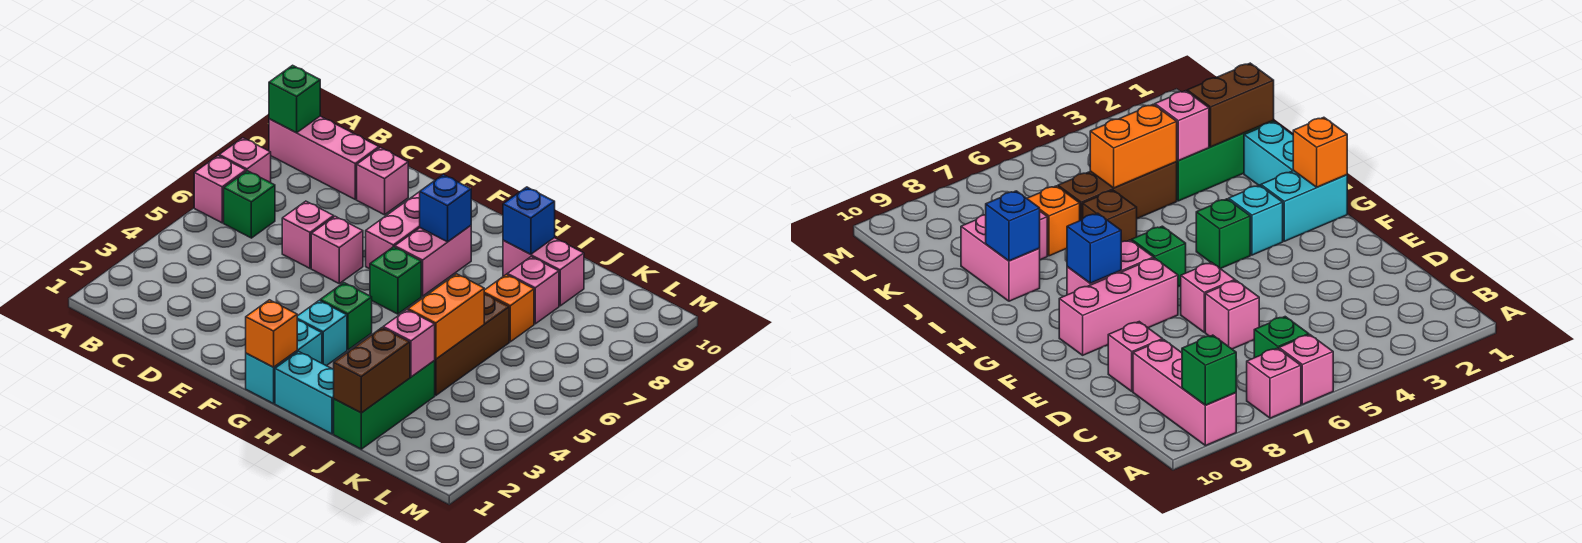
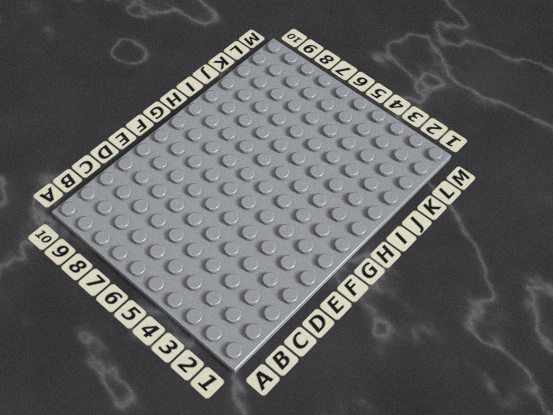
none -> pink brick A6 level 1
none -> pink brick A7 level 1
none -> pink brick A9:C9 level 1

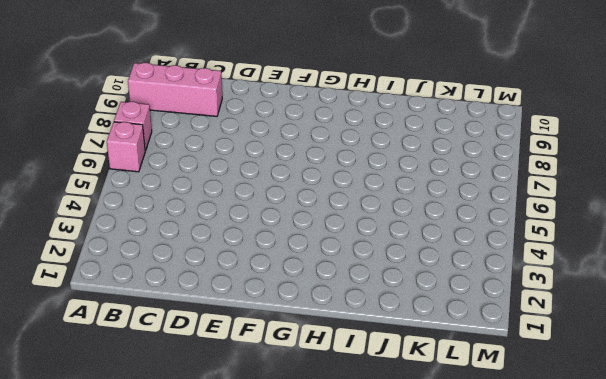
none -> green brick B6 level 1
none -> pink brick D6 level 1
none -> pink brick D9 level 1

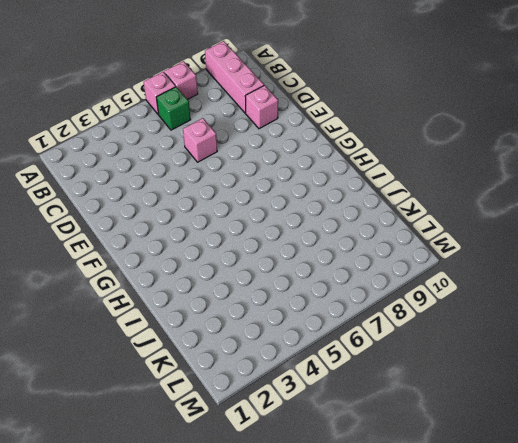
none -> pink brick E6 level 1
none -> pink brick F7:F9 level 1
none -> cyan brick G1:G2 level 1

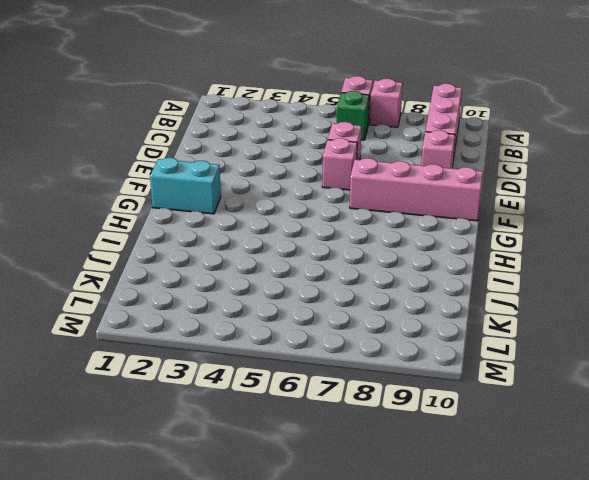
pink brick F7:F10 level 1 -> pink brick F7:F9 level 1
none -> cyan brick G3 level 1
none -> green brick G4 level 1
none -> green brick G6 level 1

